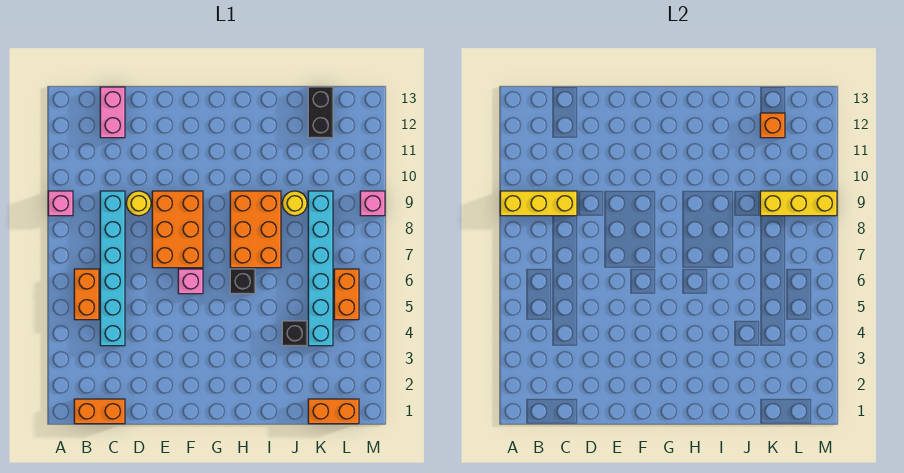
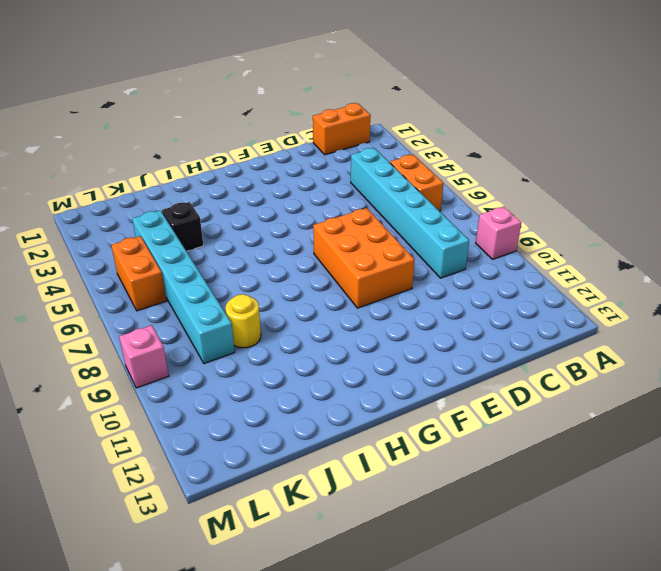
none -> pink brick C12:C13 level 1
none -> yellow round brick D9 level 1
none -> pink brick F6 level 1

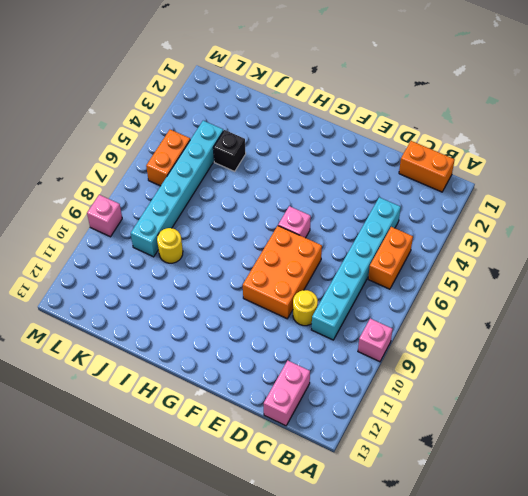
none -> black brick H6 level 1
none -> orange brick H7:I9 level 1
none -> orange brick K1:L1 level 1

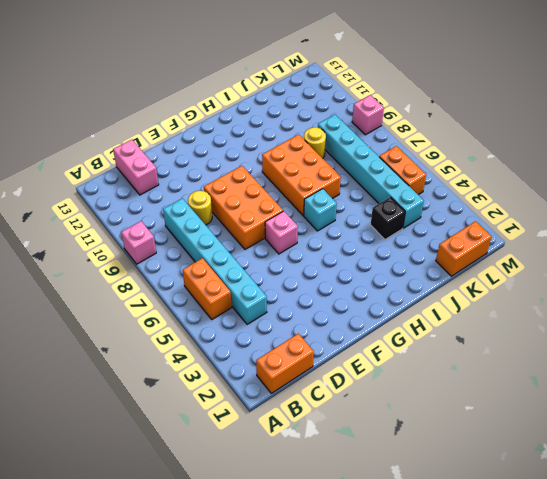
cyan brick H6 level 1 -> black brick H6 level 1
none -> black brick K12:K13 level 1
none -> yellow brick A9:C9 level 2
none -> yellow brick K9:M9 level 2

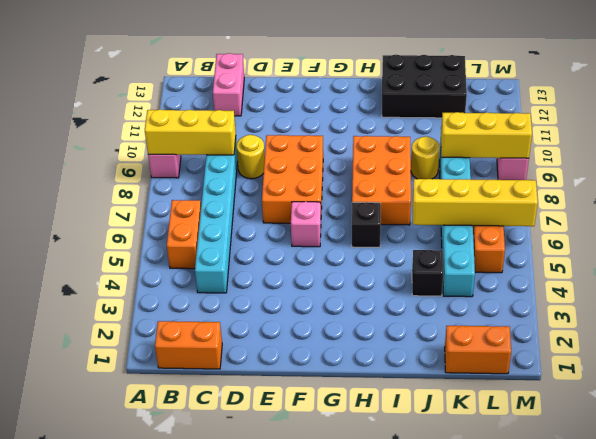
black brick I12:K13 level 1 -> black brick K12:K13 level 1
yellow brick J6:M6 level 2 -> none
none -> orange brick K12 level 2

